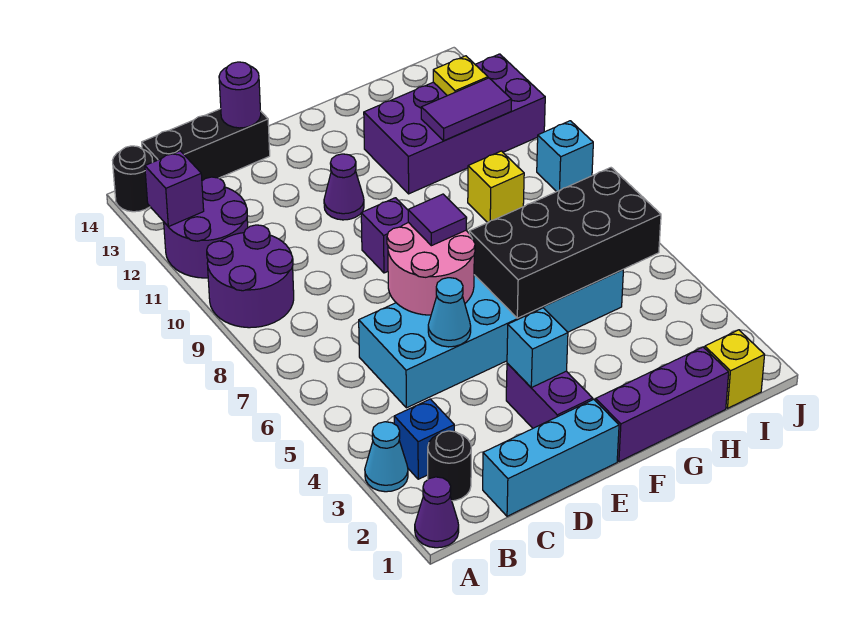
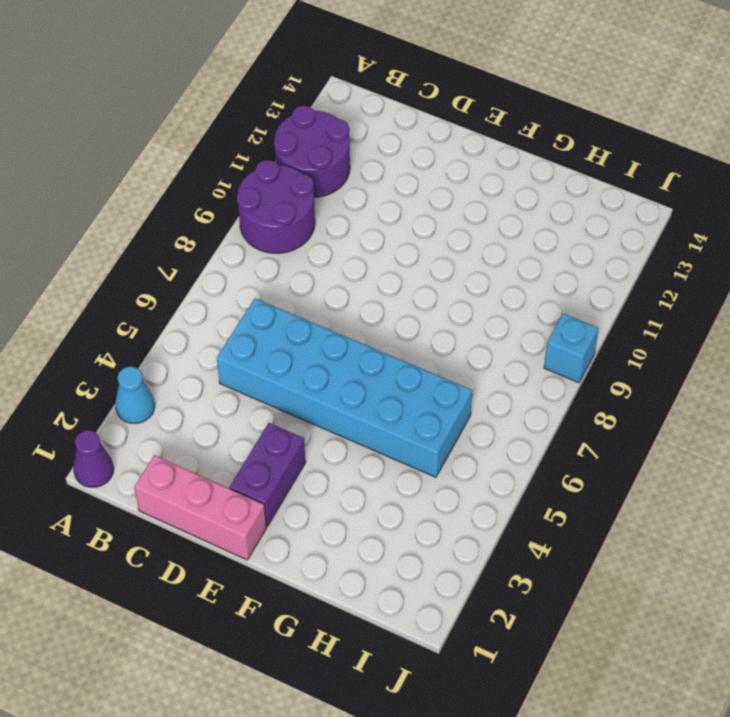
pink brick C1:E1 level 1 -> cyan brick C1:E1 level 1
none -> black round brick A14 level 1
none -> black round brick B2 level 1
none -> blue brick B3 level 1

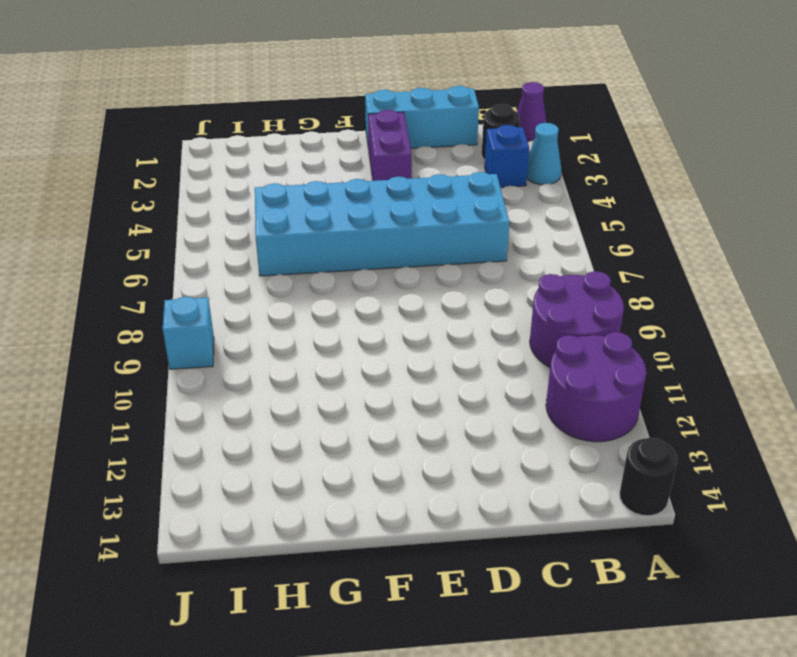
none -> black brick B14:D14 level 1
none -> purple brick E9 level 1
none -> purple cone E11 level 1

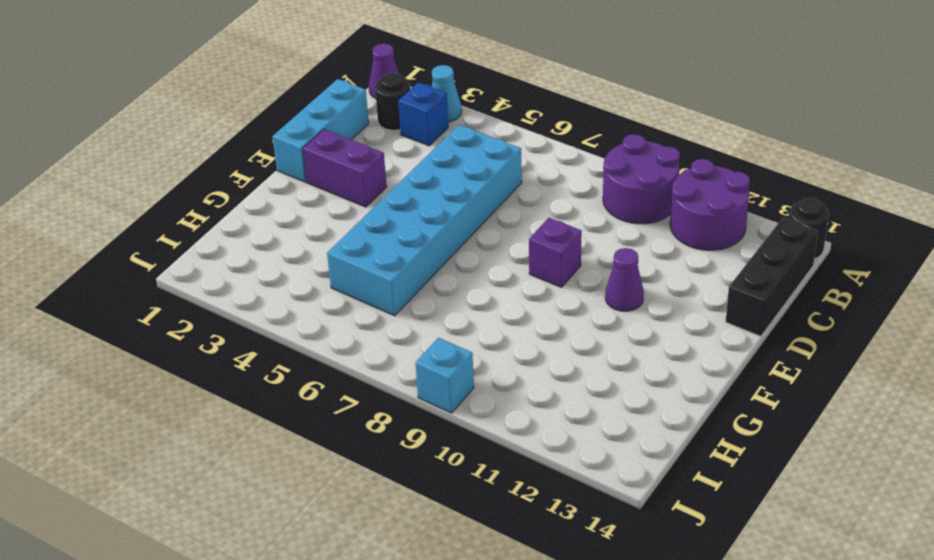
none -> purple brick F1:H1 level 1
none -> purple brick G11:J12 level 1
none -> yellow brick H9 level 1

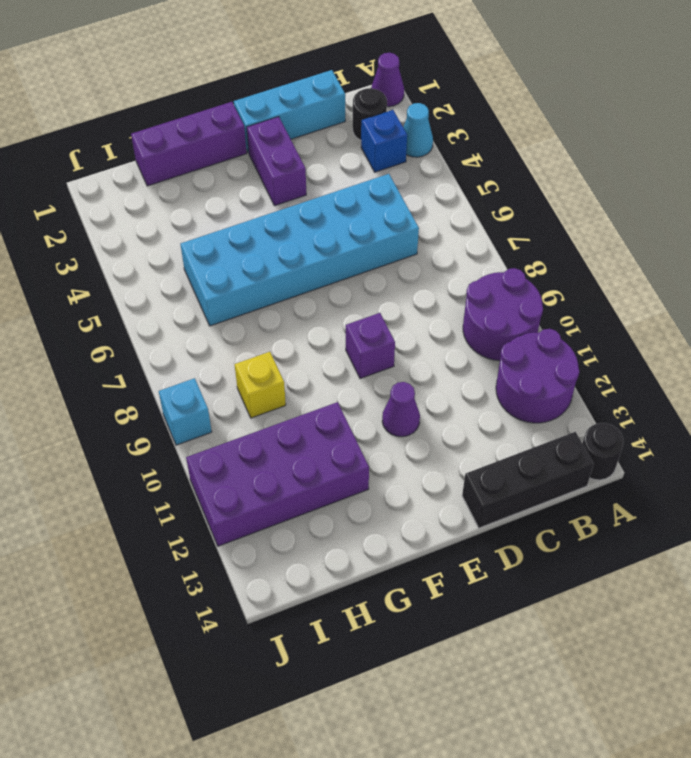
none -> yellow brick I1 level 1
none -> purple brick A12 level 2
none -> cyan cone D5 level 2

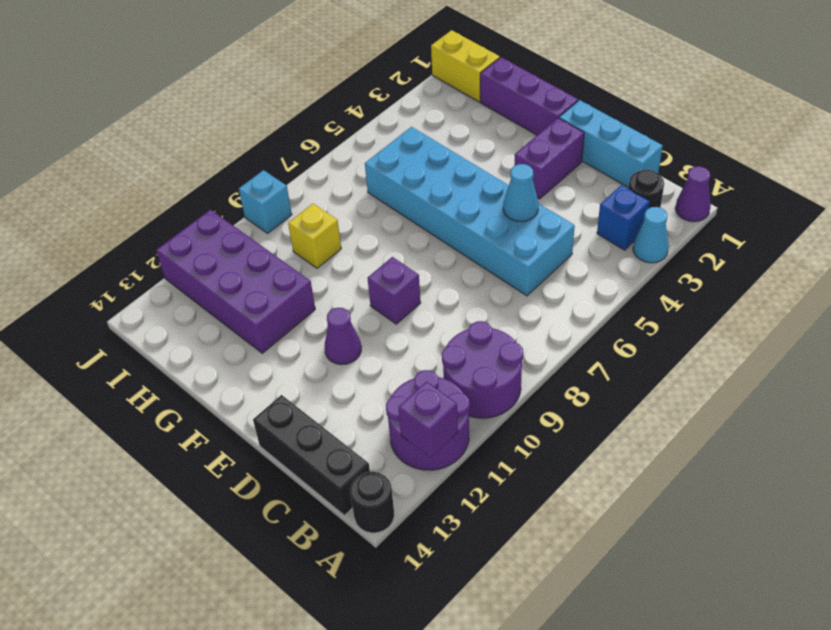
yellow brick I1:J1 level 1 -> yellow brick I1 level 1
none -> pink round brick D6:E7 level 2
none -> purple round brick D14 level 2
none -> cyan brick E3 level 2

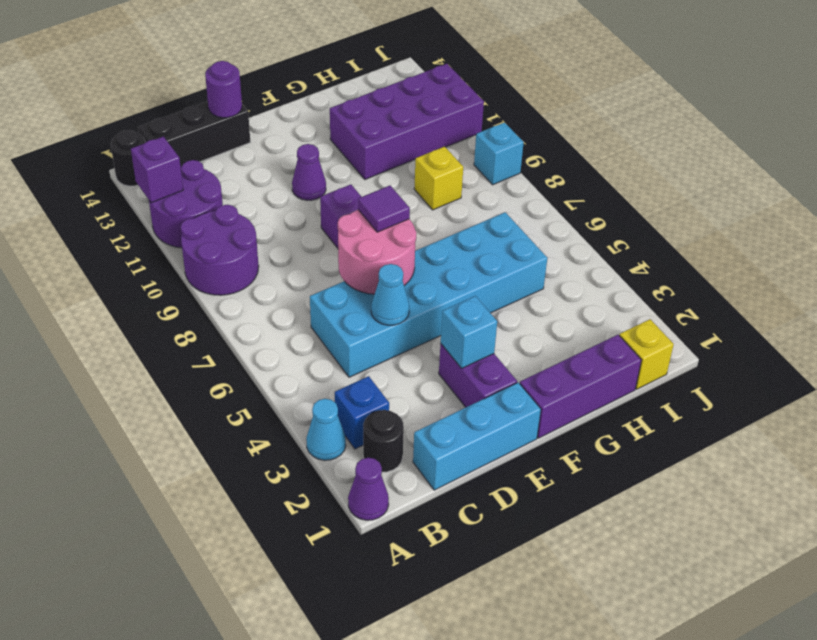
none -> black brick F5:I6 level 2
none -> purple tile H11:I11 level 2
none -> yellow plate I12 level 2

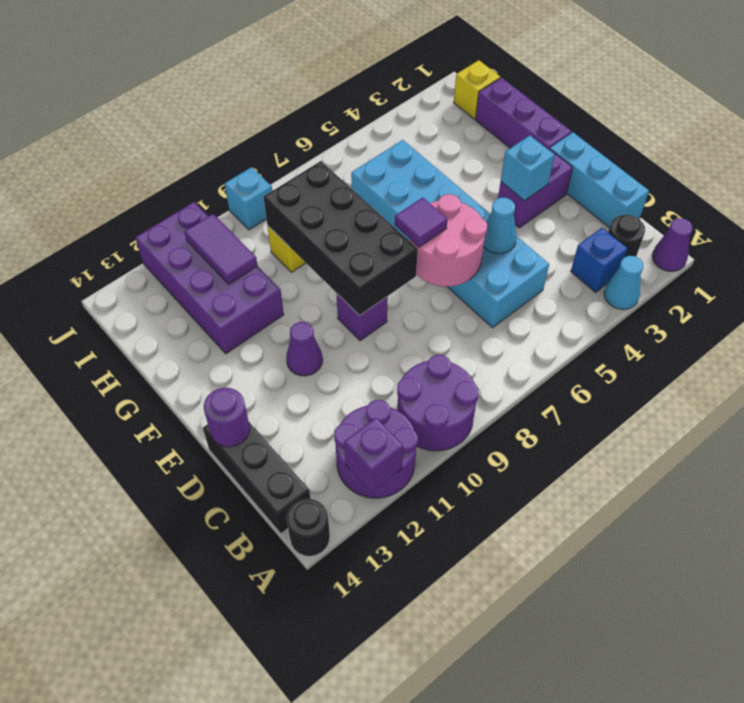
black brick E8:H9 level 2 -> black brick F5:I6 level 2
none -> yellow plate I12 level 2

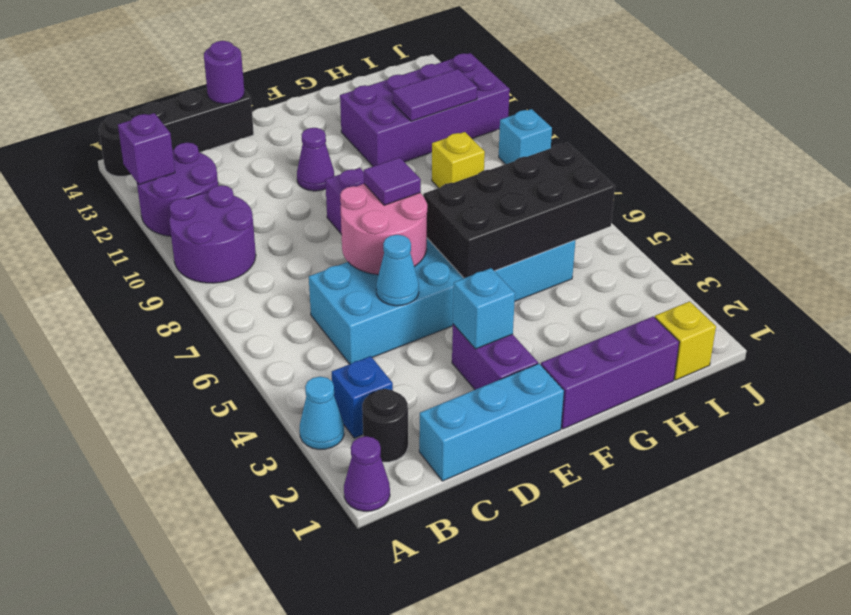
none -> yellow plate I12 level 2

